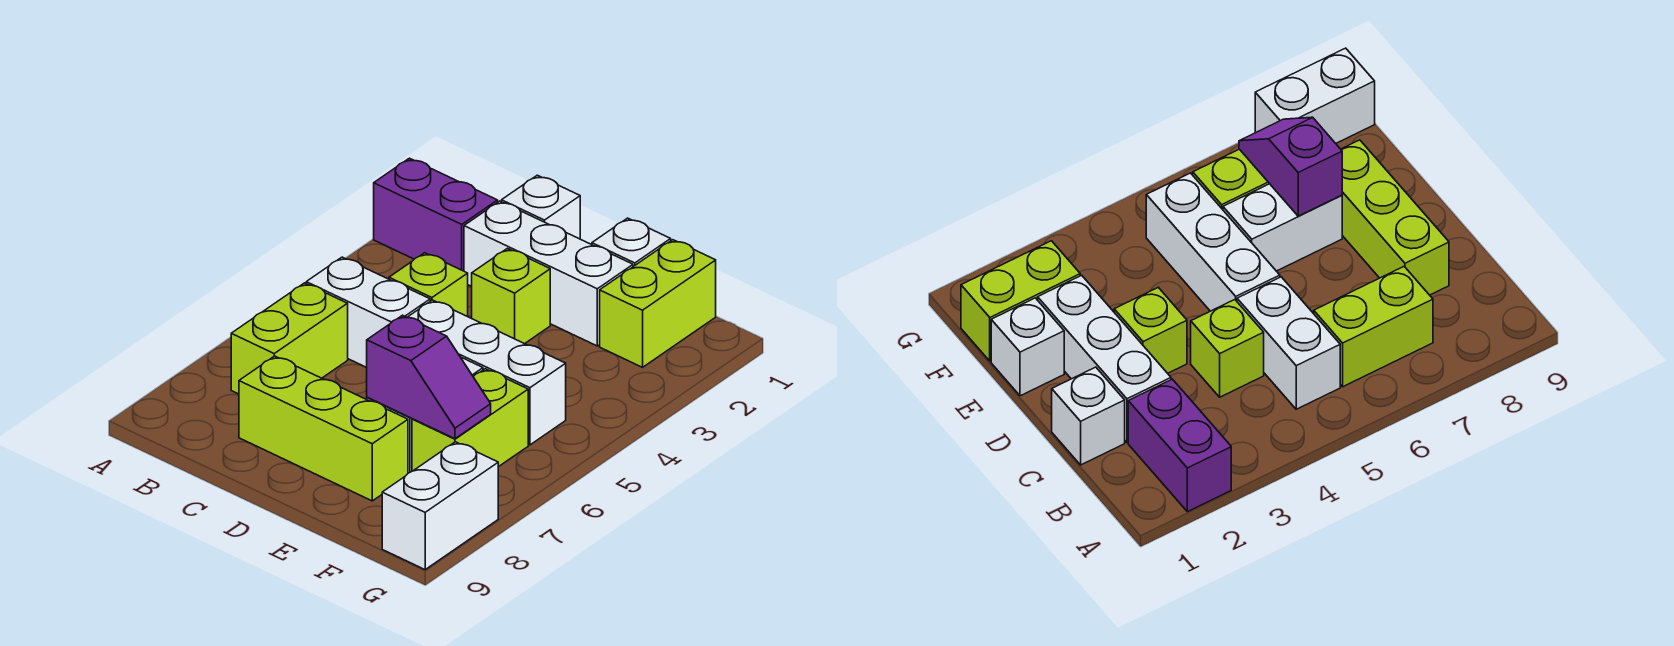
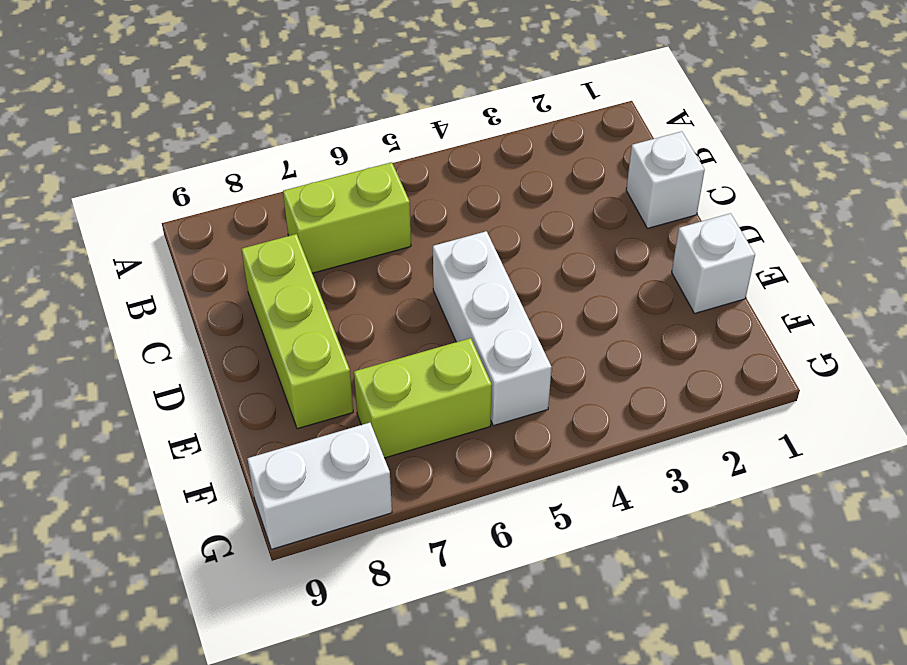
none -> purple brick A2:B2 level 1
none -> white brick B5:C5 level 1
none -> white brick C2:E2 level 1

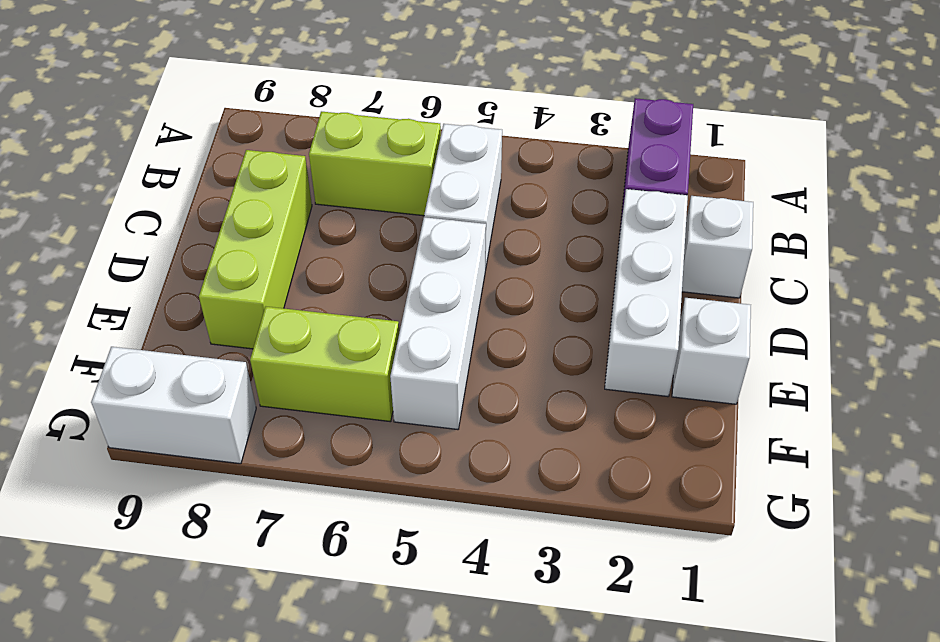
none -> lime brick C4 level 1
none -> lime brick D3 level 1
none -> white brick E6:E7 level 1

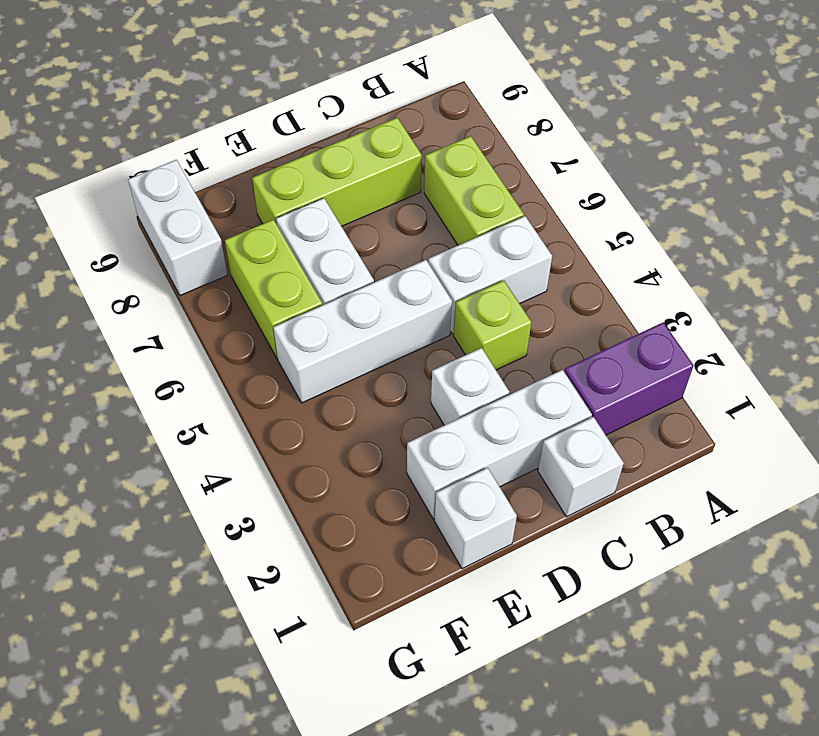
white brick D3 level 1 -> lime brick D3 level 1
none -> lime brick F1:F2 level 1
none -> purple slope E7:F7 level 2 top E

